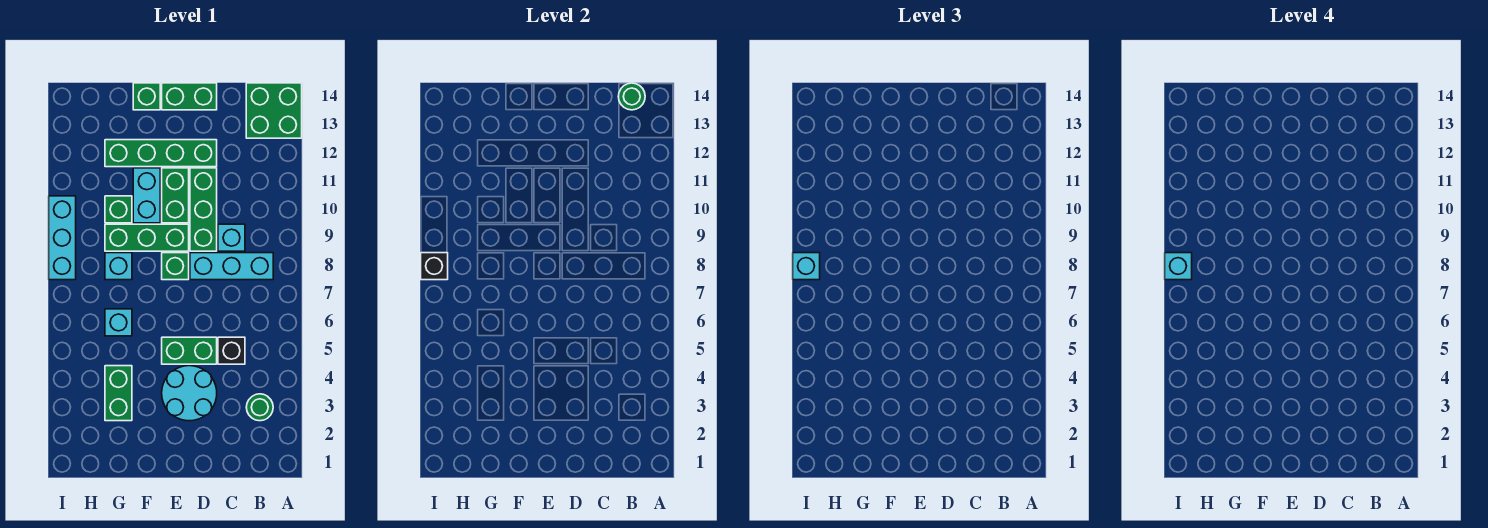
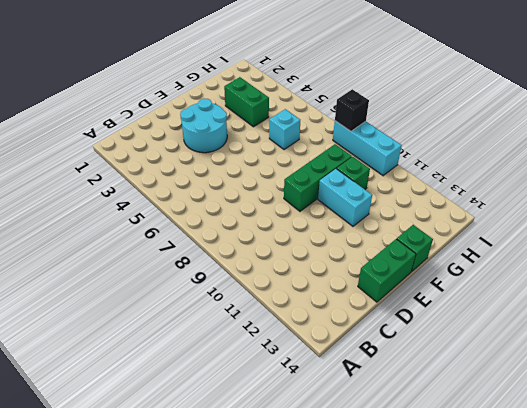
none -> green brick A13:B14 level 1
none -> green round brick B3 level 1
none -> cyan brick B8:D8 level 1

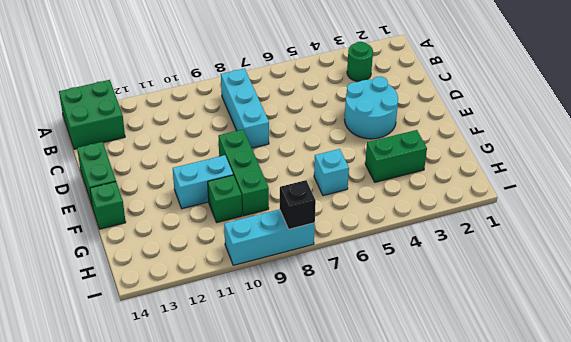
none -> black brick C5 level 1
none -> cyan brick C9 level 1
none -> green brick D5:E5 level 1

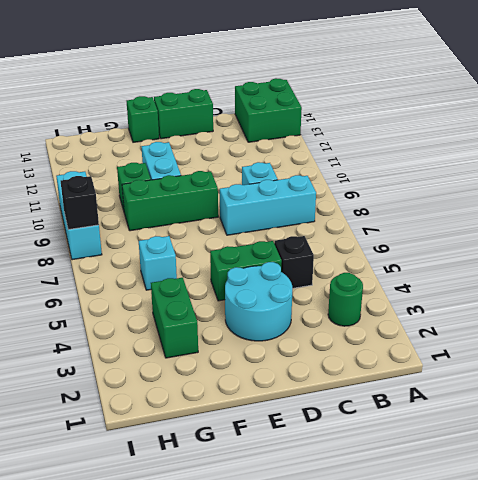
none -> green brick D9:D11 level 1
none -> green brick D12:G12 level 1
none -> green brick E8 level 1

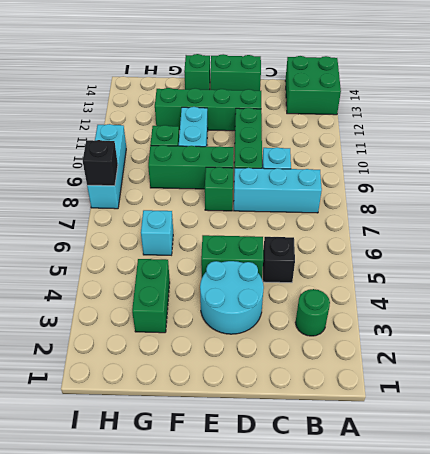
none -> green brick E10:E11 level 1
none -> cyan brick G8 level 1
none -> green round brick B14 level 2

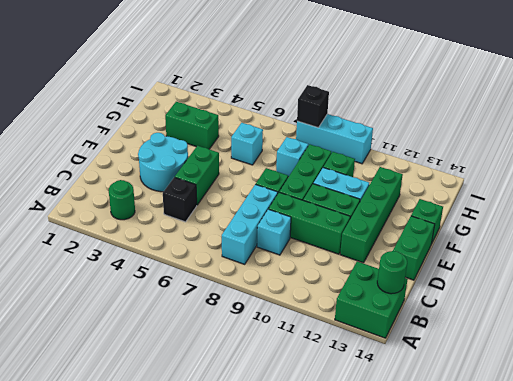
none -> cyan brick I8 level 3
none -> cyan brick I8 level 4

